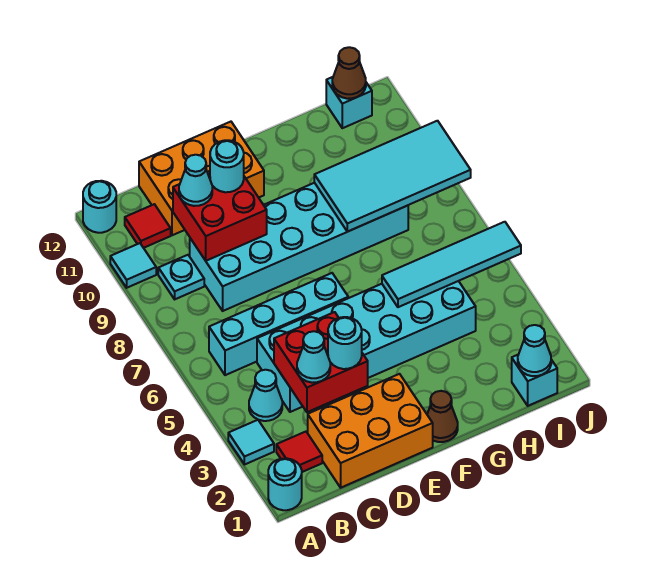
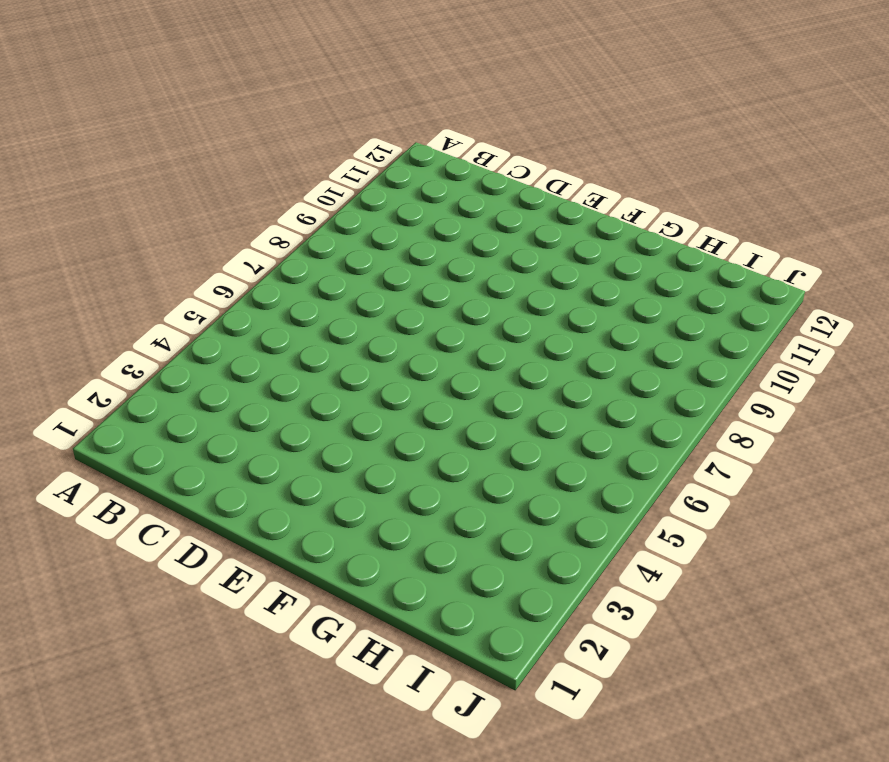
none -> cyan round brick A1 level 1
none -> cyan tile A3 level 1
none -> cyan tile A10 level 1

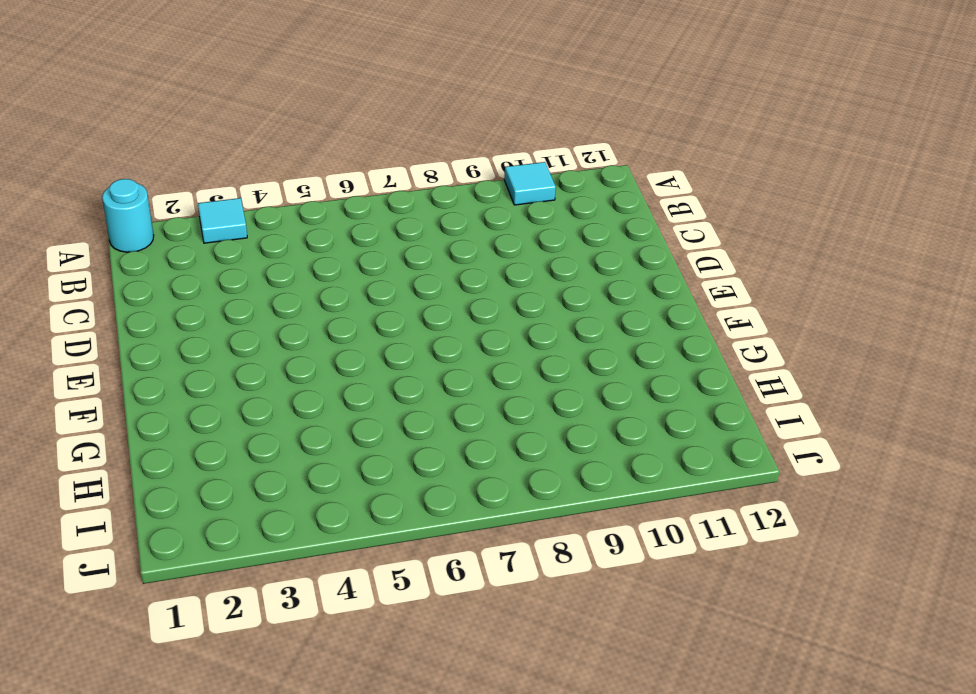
none -> cyan round brick A12 level 1
none -> red tile B2 level 1
none -> cyan cone B4 level 1

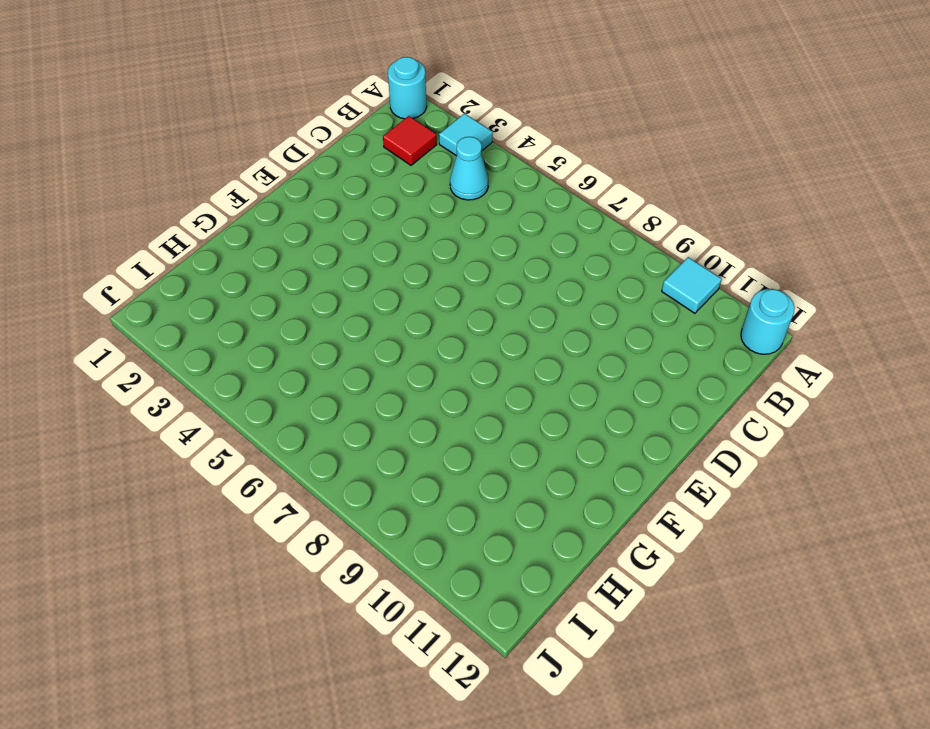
none -> cyan brick B6:E6 level 1
none -> cyan plate B9 level 1
none -> red tile B11 level 1

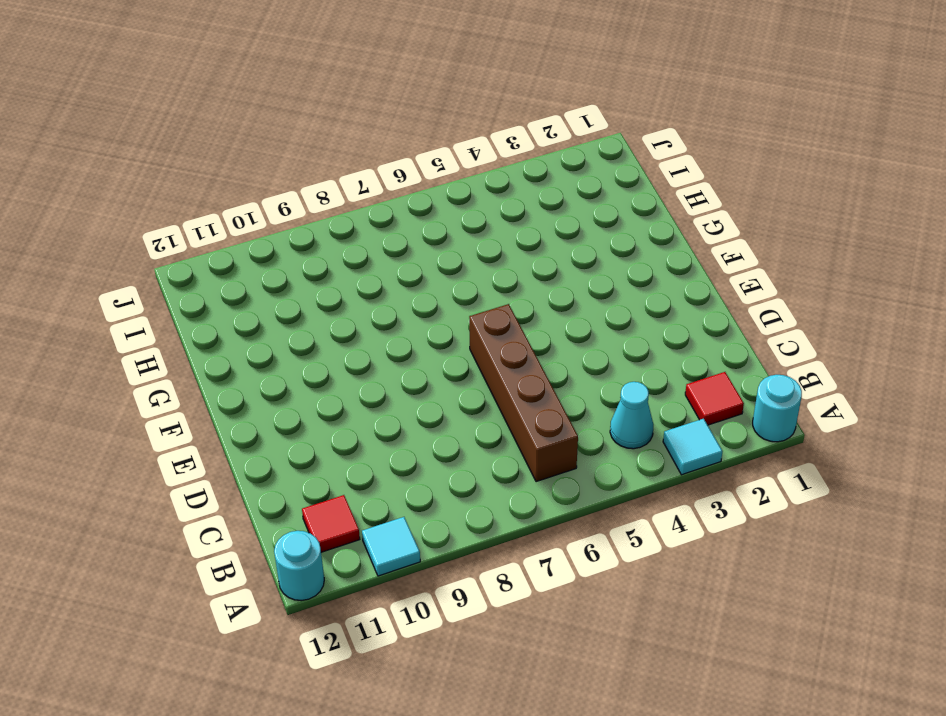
brown brick B6:E6 level 1 -> cyan brick B6:E6 level 1
none -> cyan plate B9 level 1
none -> orange brick C1:E2 level 1
none -> cyan brick C4:H5 level 1

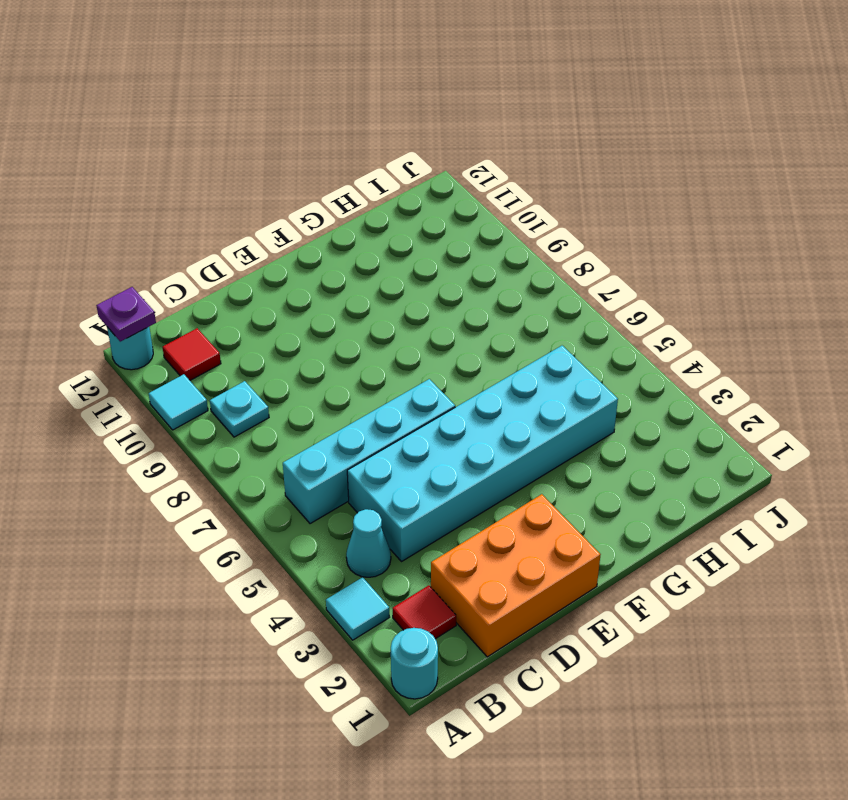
purple plate A12 level 2 -> none
none -> cyan brick C8:H9 level 1
none -> orange brick C11:E12 level 1
none -> brown cone F1 level 1

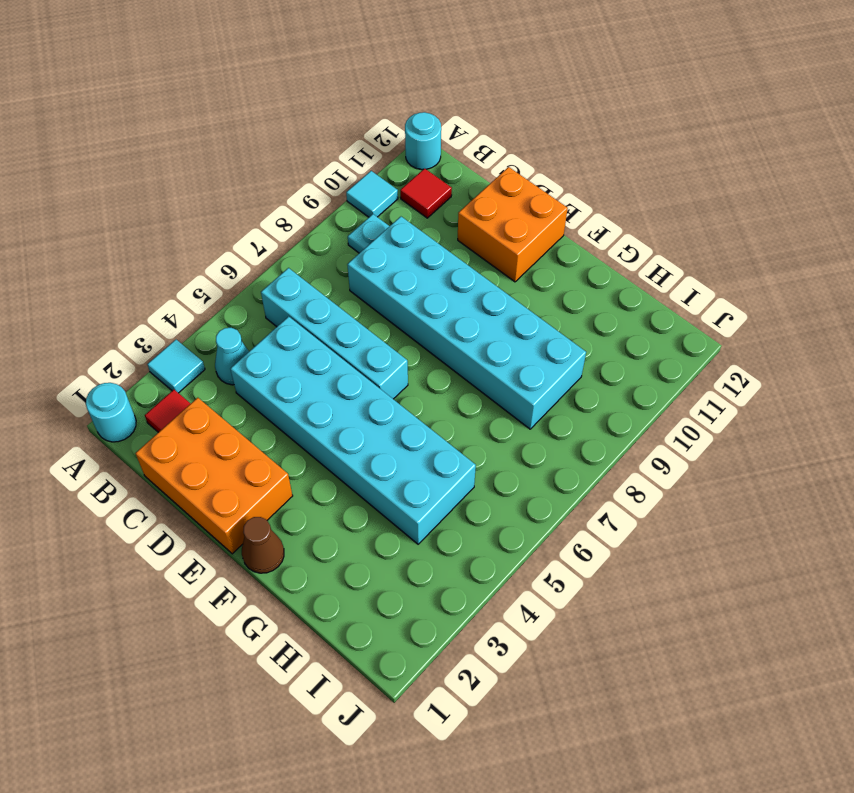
orange brick D11:E12 level 1 -> orange brick C11:E12 level 1
none -> cyan brick I1 level 1
none -> cyan brick I12 level 1
none -> red brick C3:D4 level 2

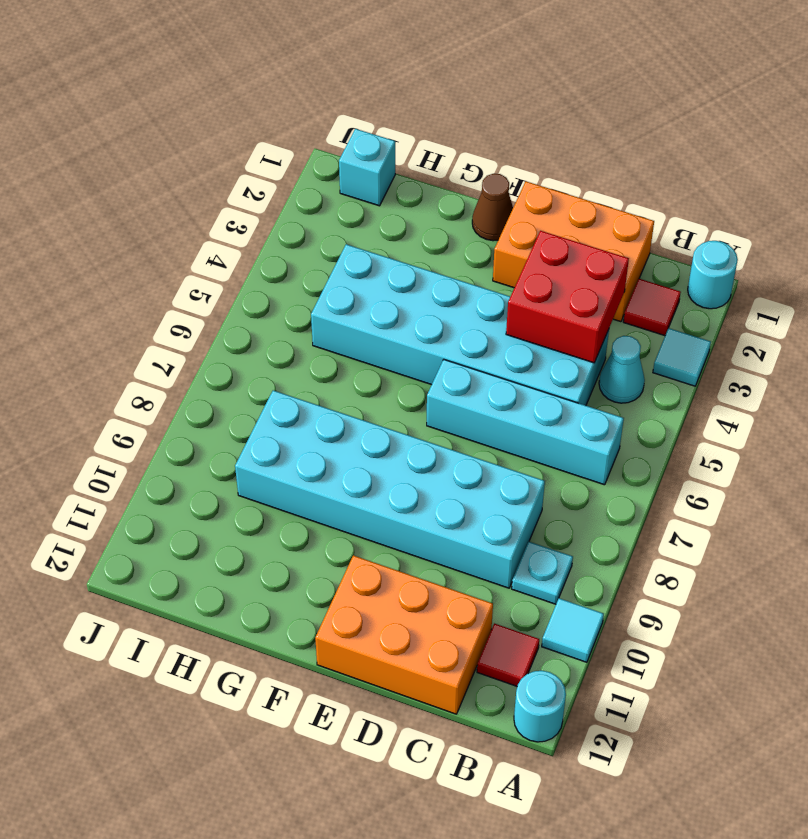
none -> cyan brick I12 level 1
none -> red brick C9:D10 level 2
none -> cyan tile G5:J5 level 2

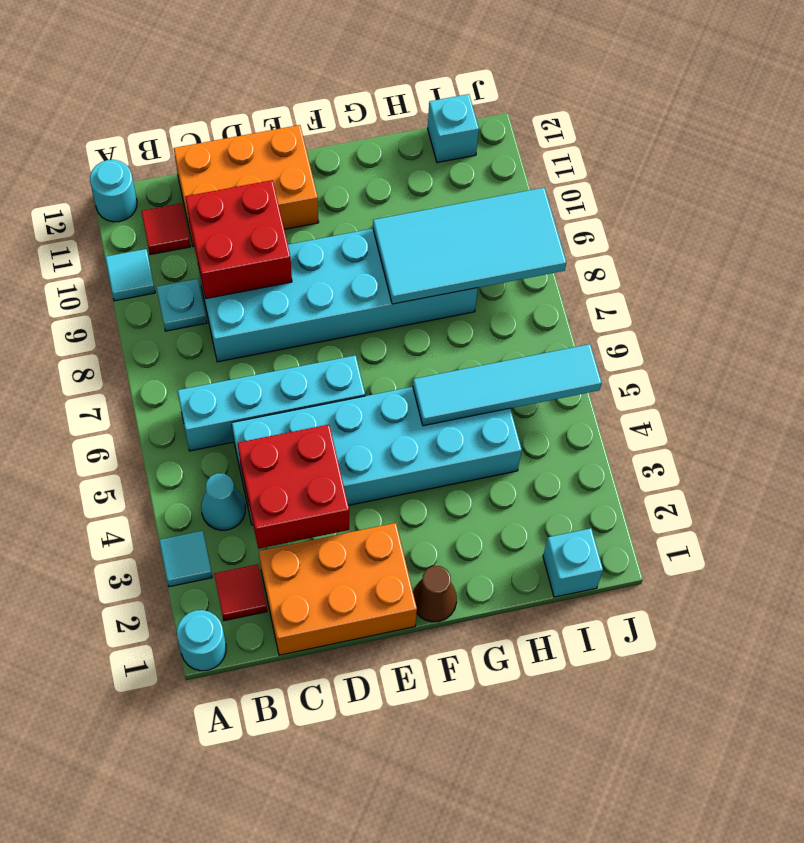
none -> cyan cone I1 level 2
none -> brown cone I12 level 2
none -> cyan cone C3 level 3

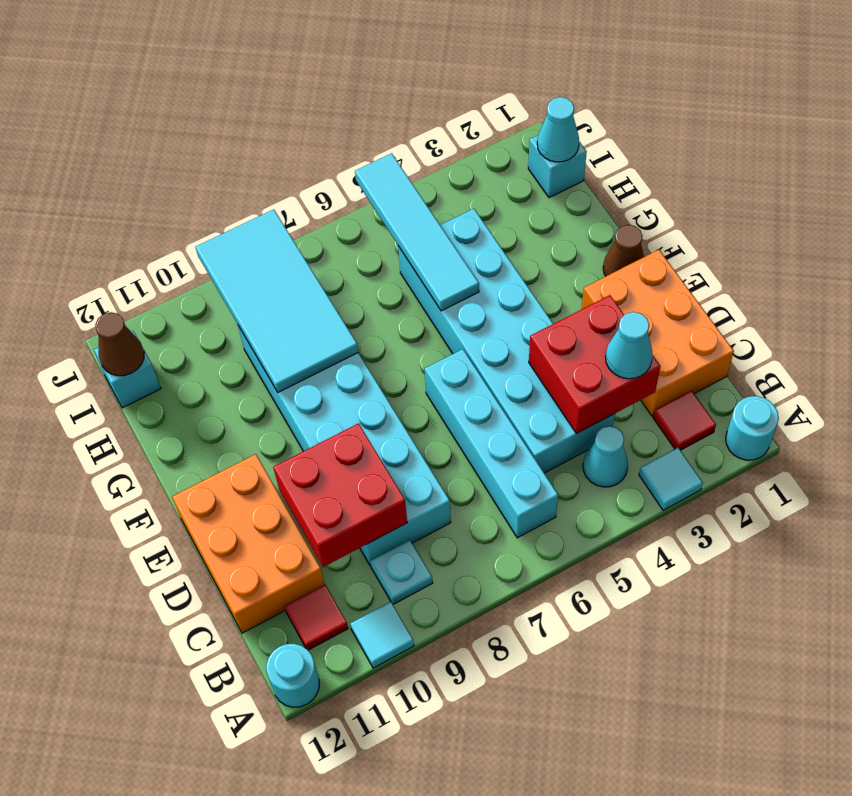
none -> cyan cone C10 level 3
none -> cyan round brick D3 level 3
none -> cyan round brick D10 level 3

